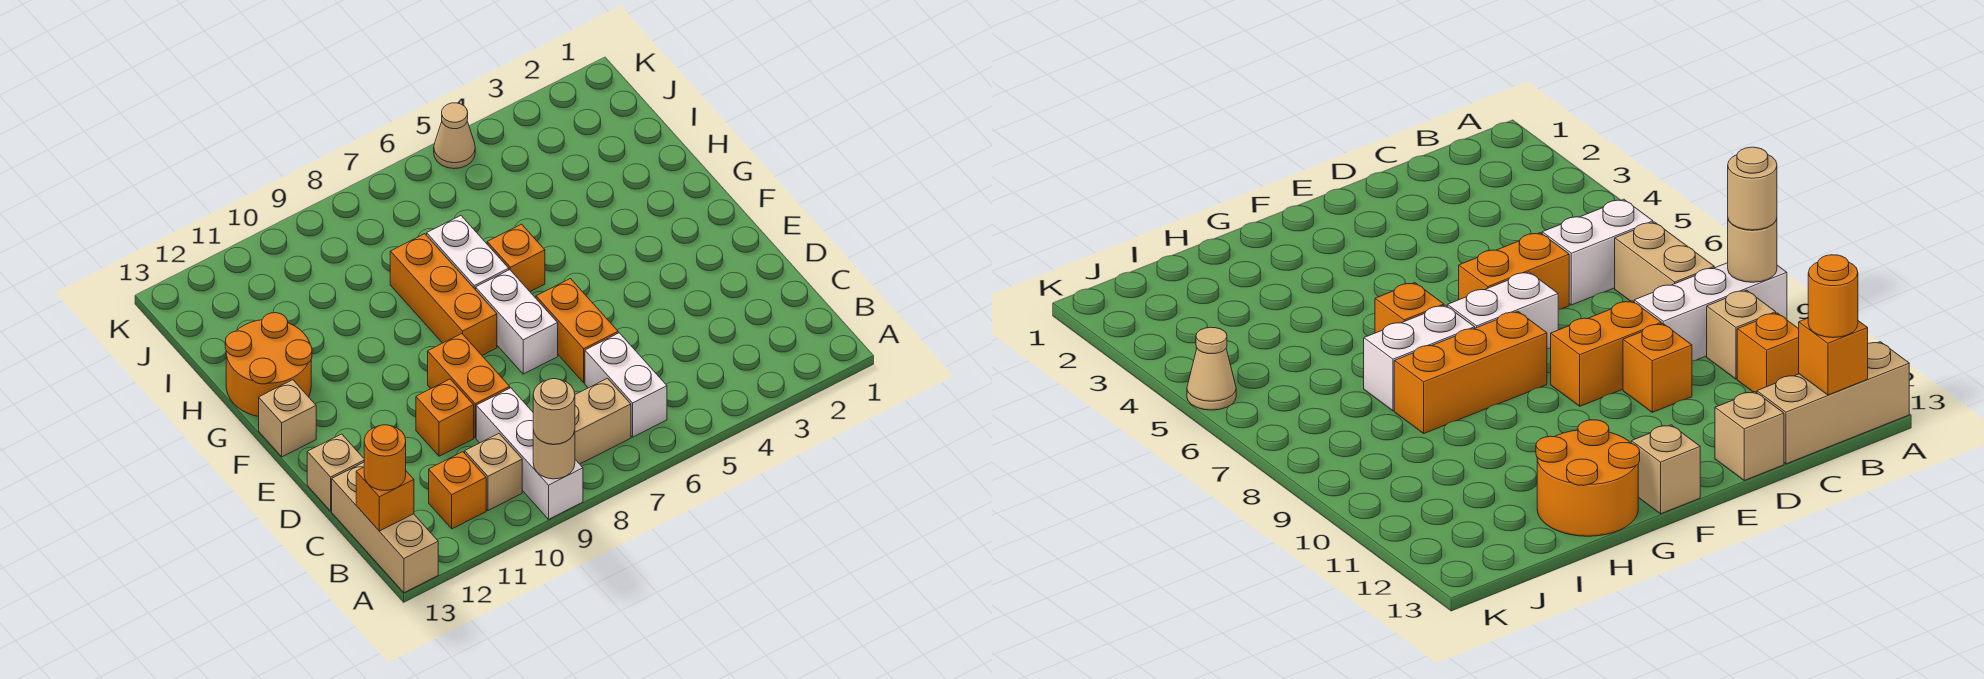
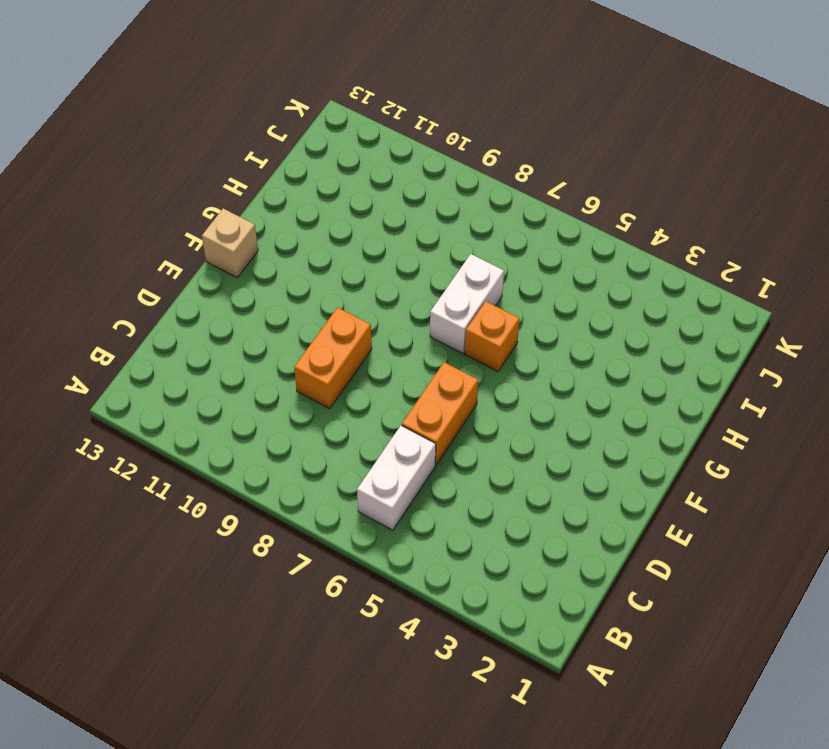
none -> white brick A9:C9 level 1
none -> tan brick A13:C13 level 1
none -> tan brick B7:B8 level 1

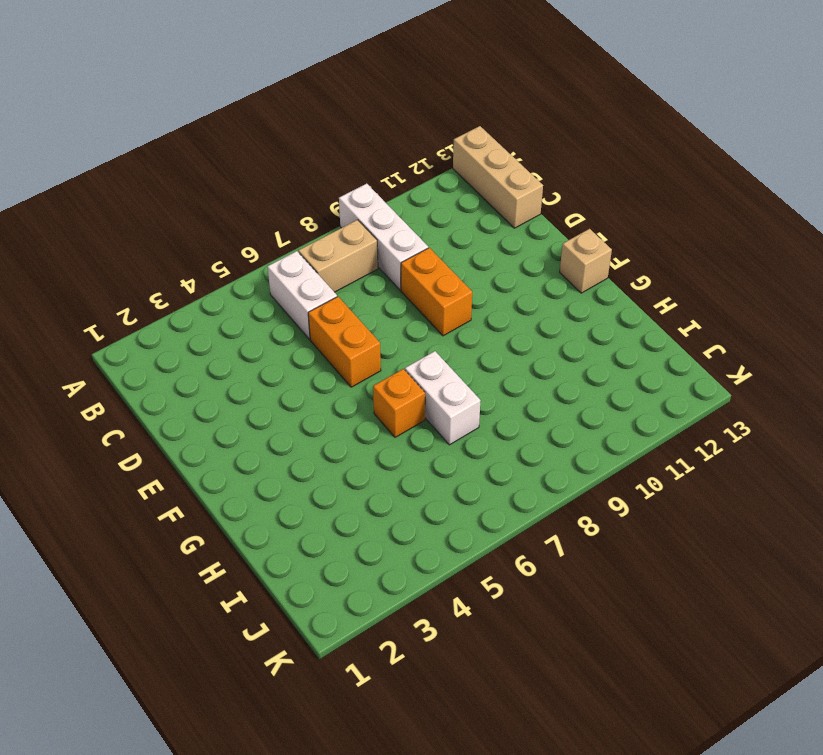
none -> tan brick B10 level 1
none -> orange brick B11 level 1
none -> orange brick D10 level 1

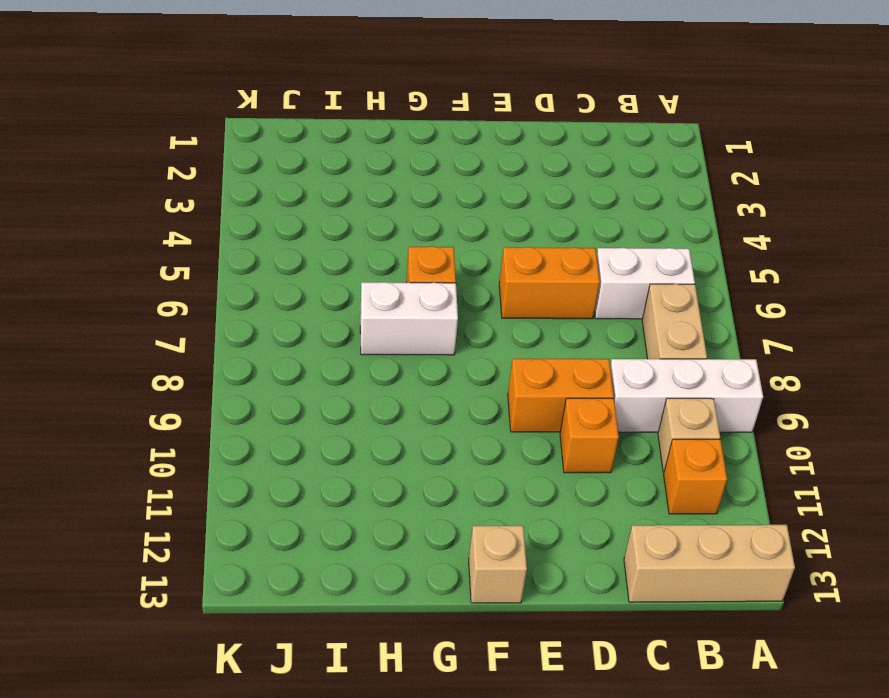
none -> tan brick D13 level 1
none -> white brick E7:F7 level 1
none -> orange brick F8:H8 level 1

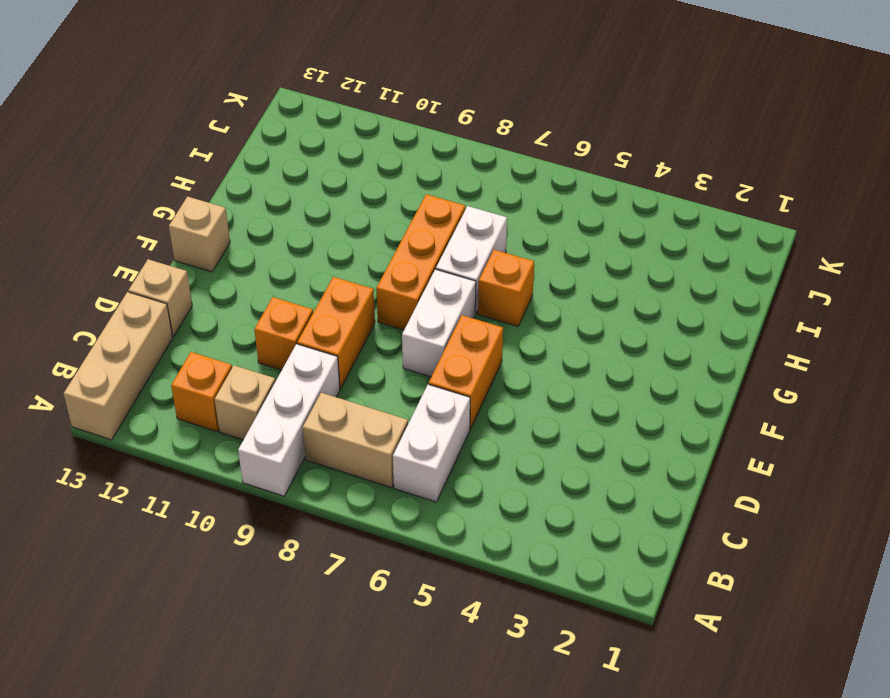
none -> orange round brick G12:H13 level 1
none -> tan cone K5 level 1
none -> tan round brick A9 level 2

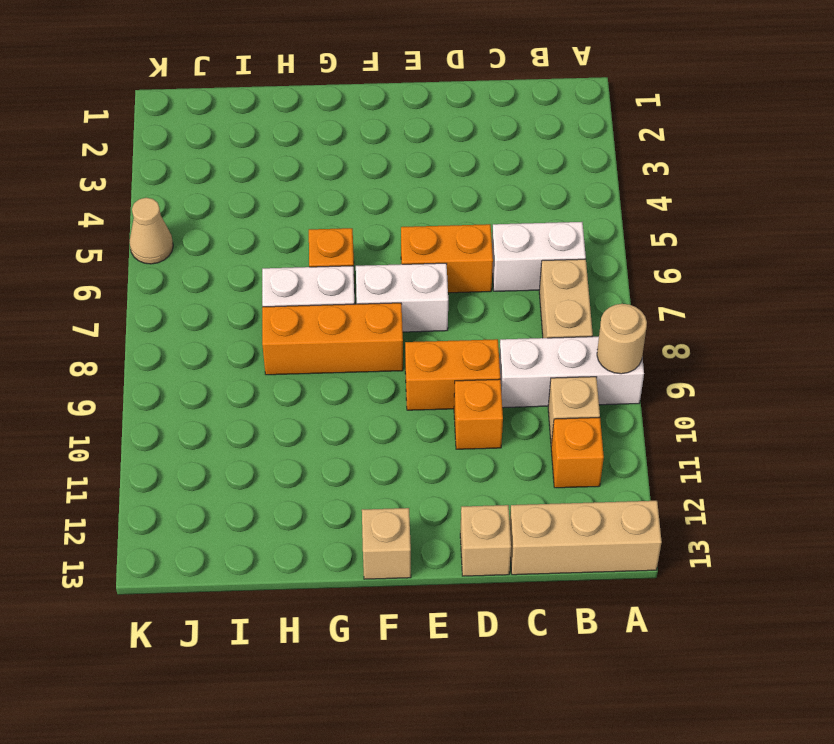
none -> orange round brick G12:H13 level 1
none -> orange brick B13 level 2
none -> tan round brick A9 level 3

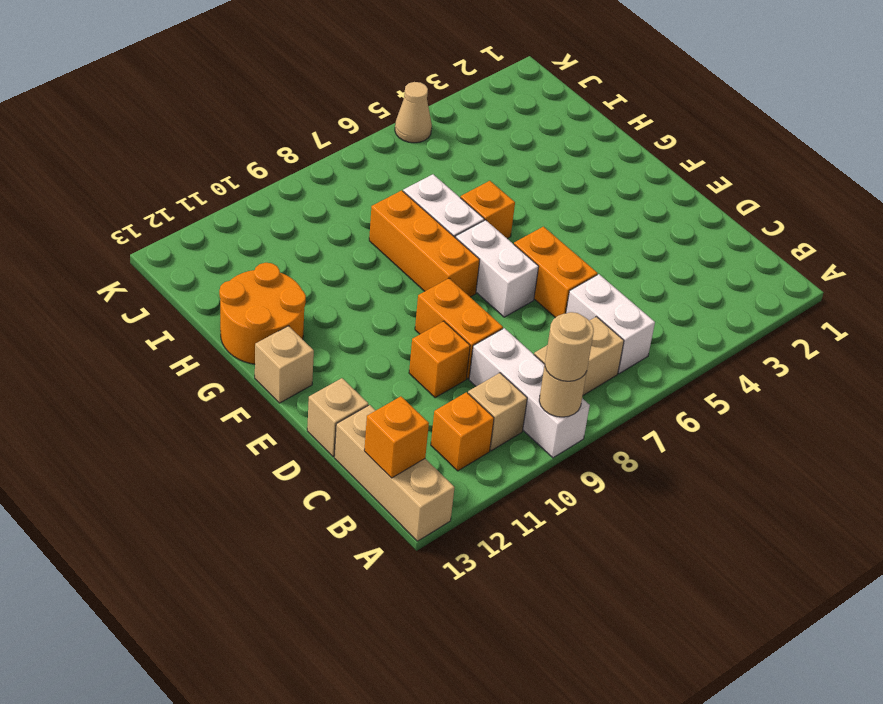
none -> orange round brick B13 level 3

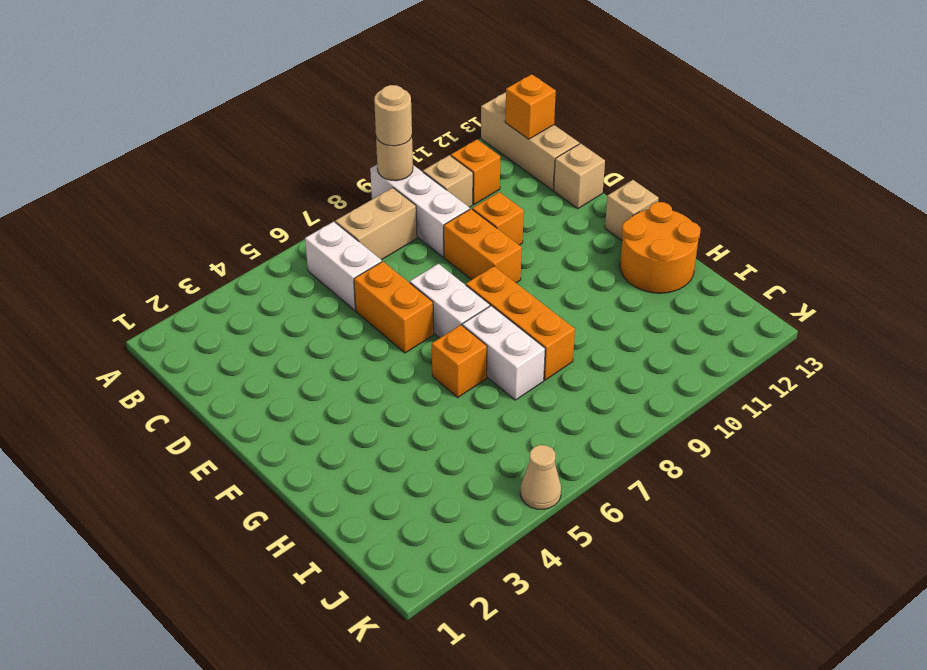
none -> orange round brick B13 level 3

